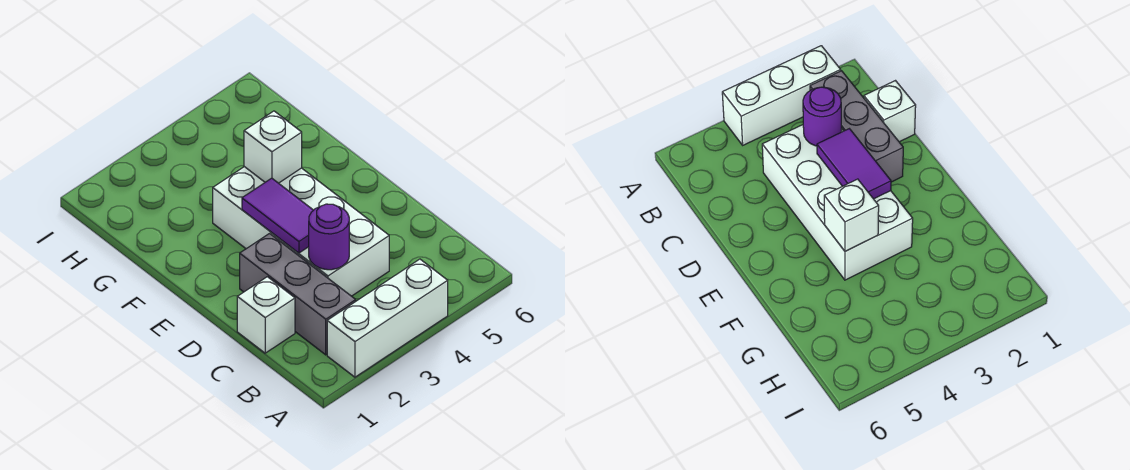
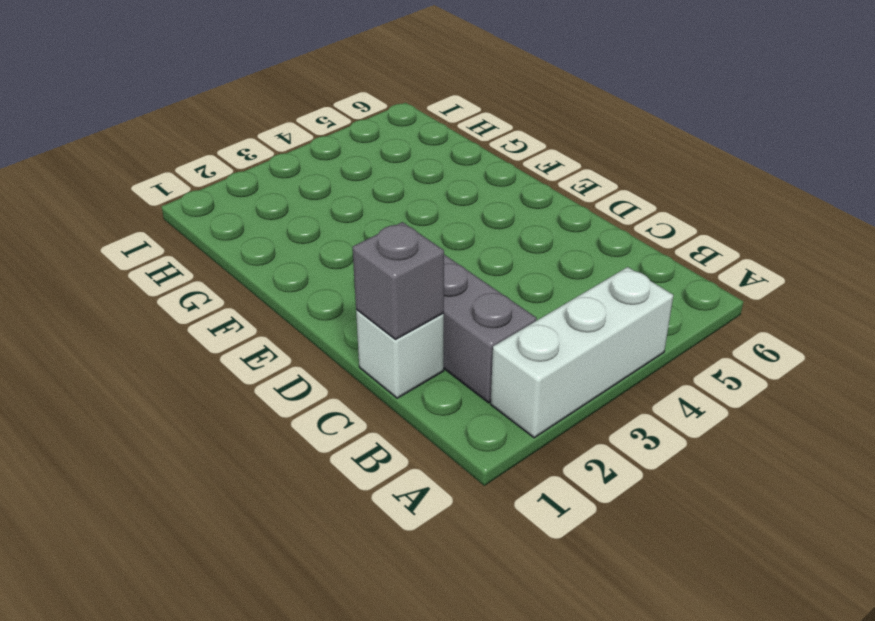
grey brick C1 level 2 -> none
none -> white brick C3:F4 level 1
none -> purple round brick C3 level 2

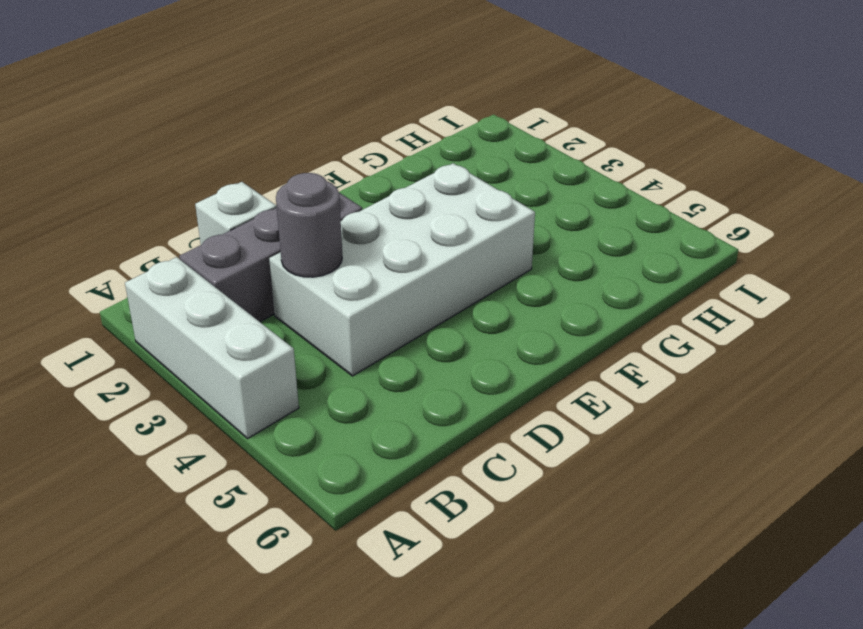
grey round brick C3 level 2 -> purple round brick C3 level 2
none -> purple tile D3:E3 level 2
none -> white brick F4 level 2

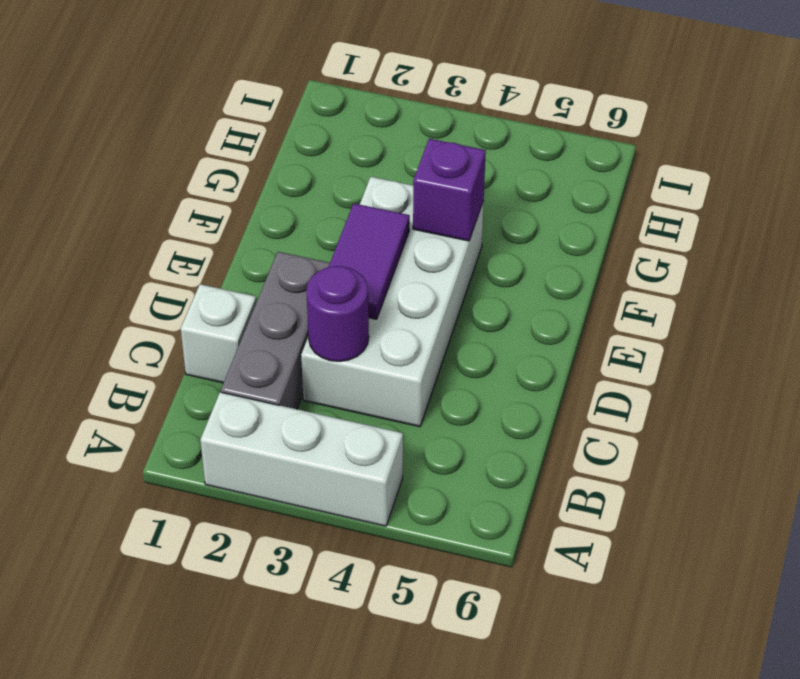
purple brick F4 level 2 -> white brick F4 level 2

